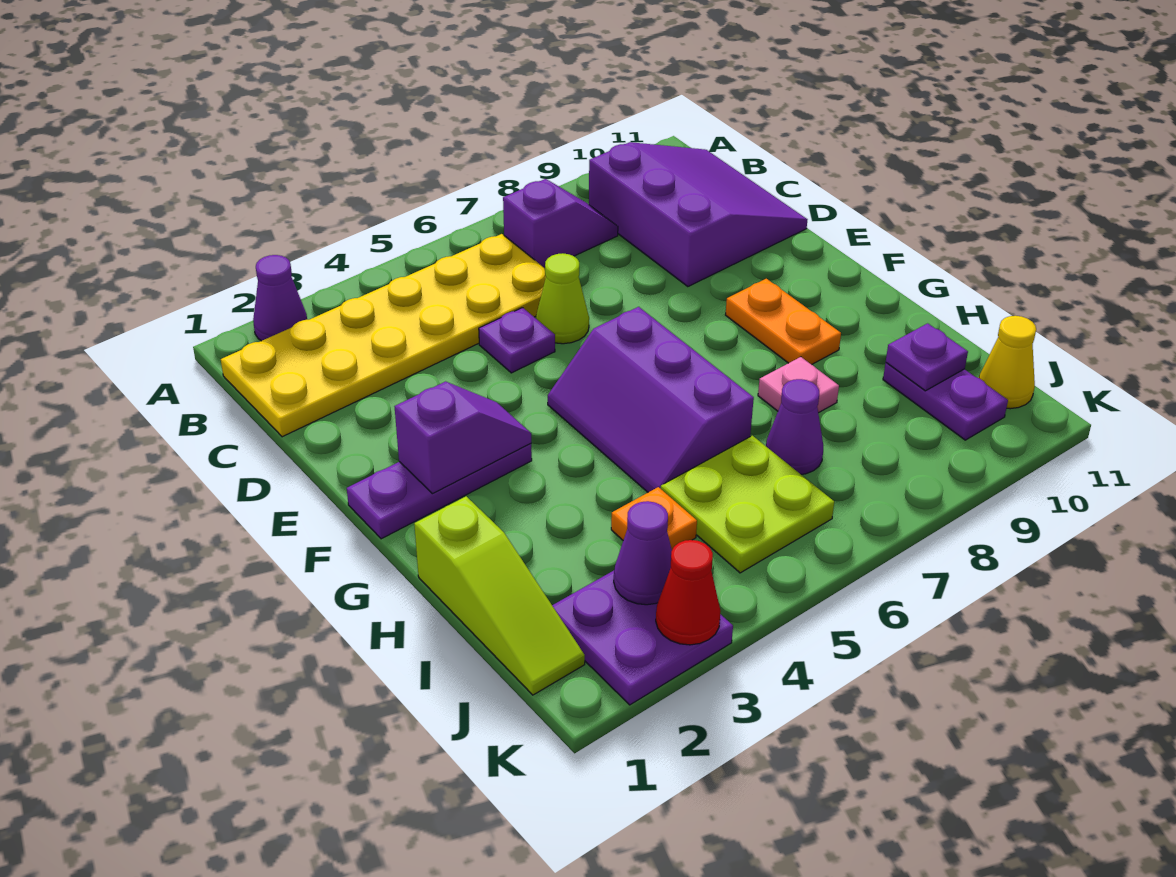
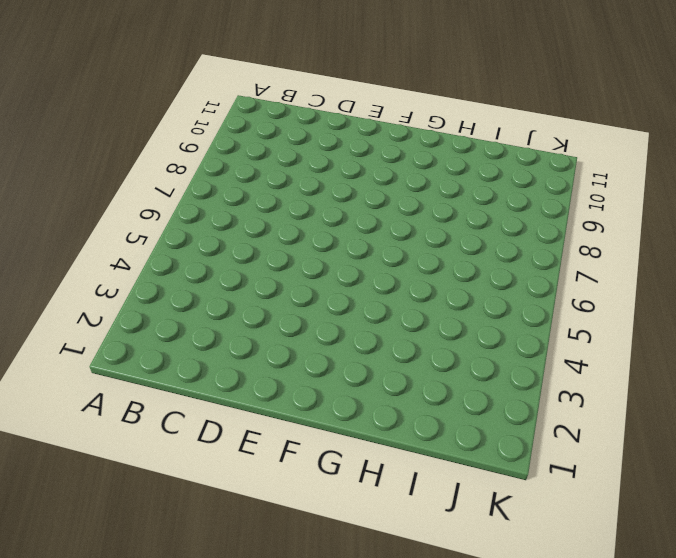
none -> purple cone A2 level 1
none -> yellow plate B1:C6 level 1
none -> purple slope B7:B8 level 1 top 7

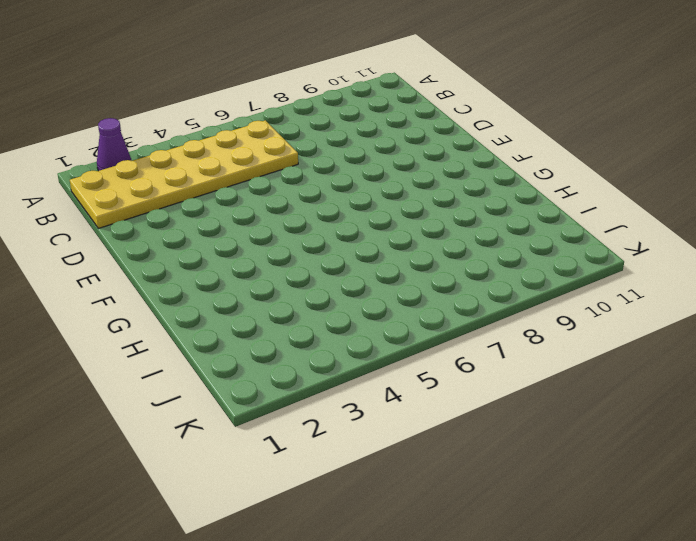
none -> purple slope B7:B8 level 1 top 7
none -> purple slope B9:D11 level 1 top 9
none -> purple plate D5 level 1

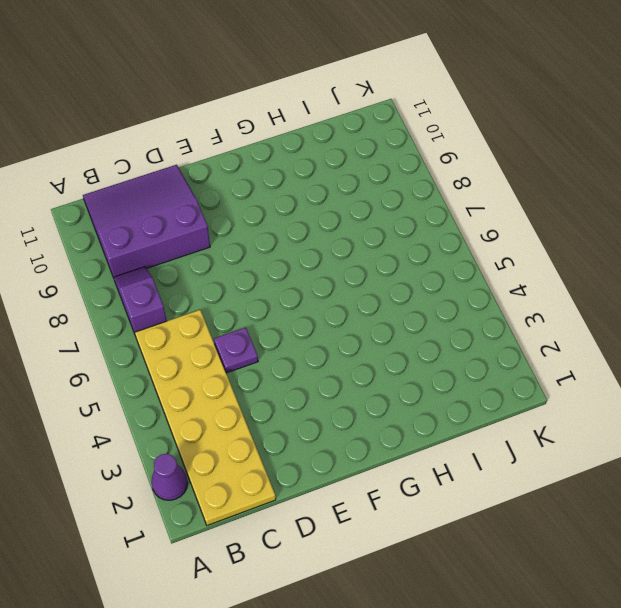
none -> lime cone D6 level 1
none -> purple plate F1:F3 level 1
none -> purple slope F5:H6 level 1 top 6

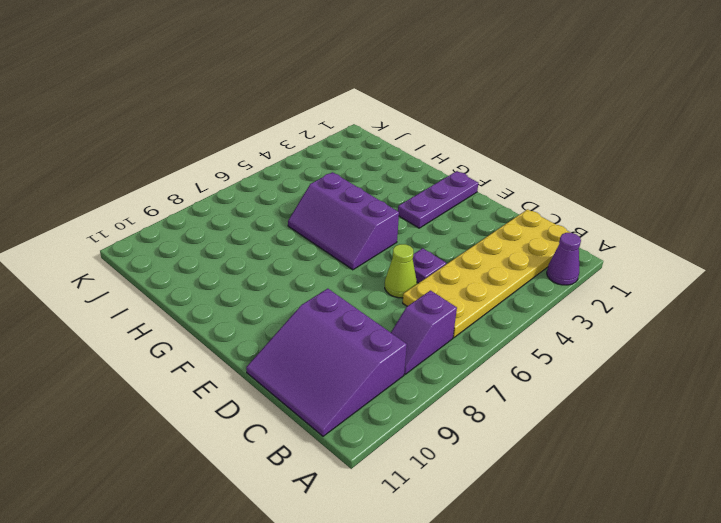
purple slope F5:H6 level 1 top 5 -> purple slope F5:H6 level 1 top 6
none -> orange plate F9:G9 level 1
none -> lime slope H1:J1 level 1 top H
none -> pink plate H8 level 1

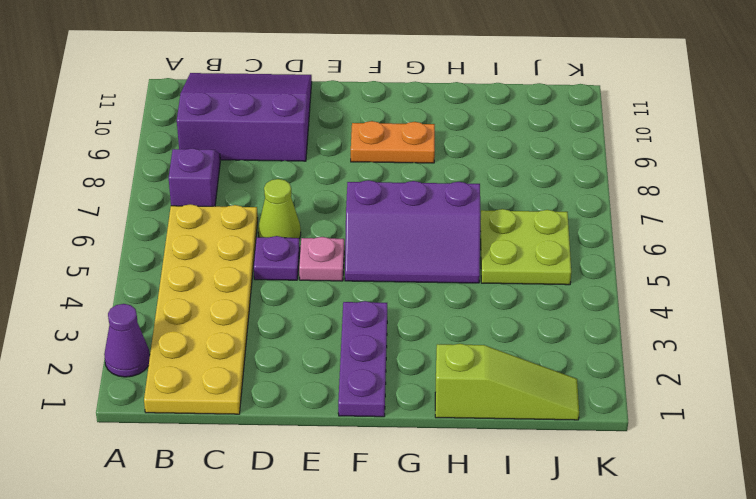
pink plate E5 level 1 -> pink plate H8 level 1
none -> orange plate I4 level 1
none -> purple cone I7 level 1
none -> purple plate I10:J10 level 1

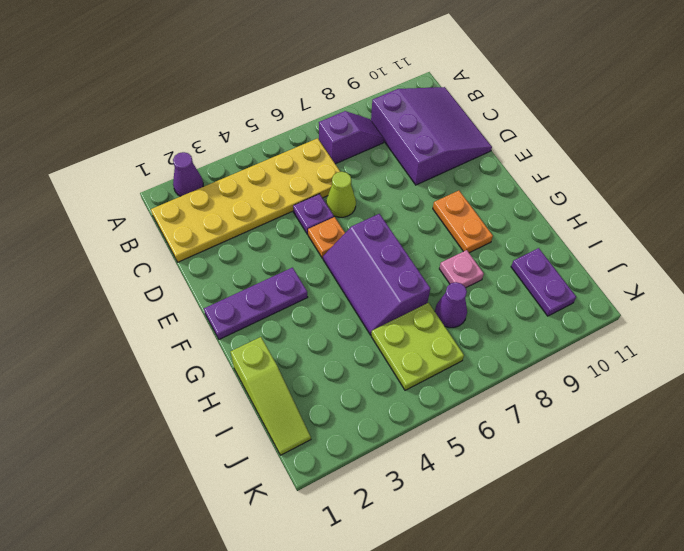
orange plate E5 level 1 -> orange plate I4 level 1
none -> purple plate J2:K3 level 1
none -> yellow cone J11 level 1
none -> purple slope F2:F3 level 2 top 2

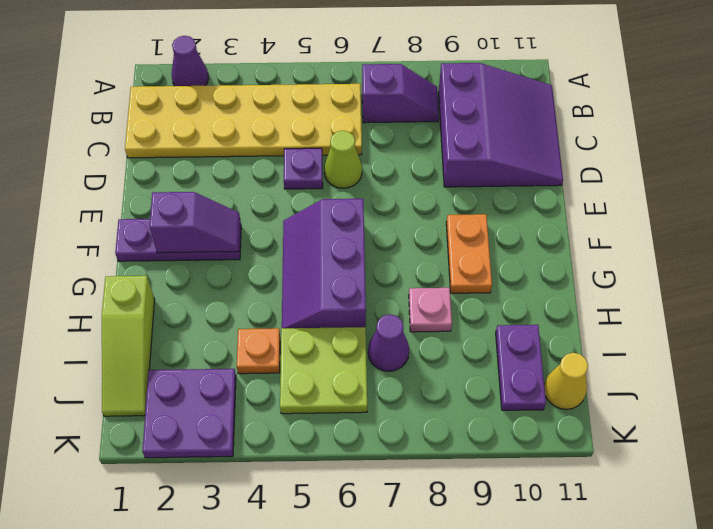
none -> purple plate I10 level 2
none -> purple cone J3 level 2
none -> red cone K3 level 2

